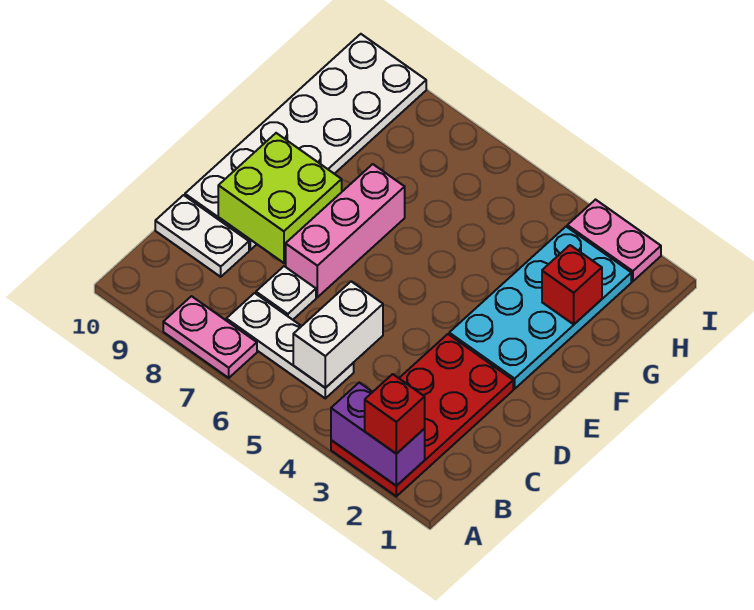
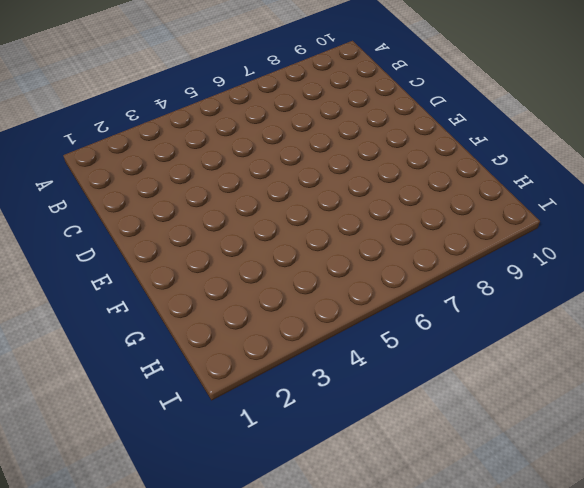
none -> red plate A2:D3 level 1
none -> pink plate A7:A8 level 1
none -> white plate B5:B7 level 1

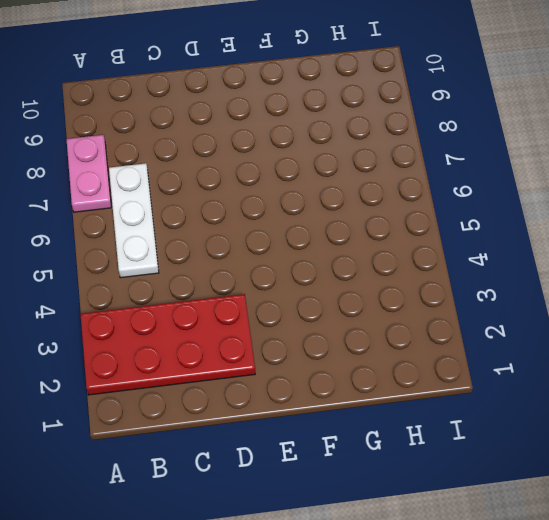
none -> white plate C7 level 1
none -> white plate C9:C10 level 1
none -> pink brick D7:F7 level 1

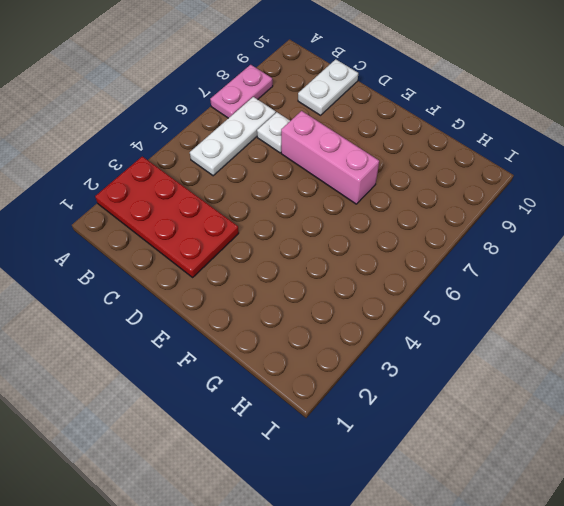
none -> white plate D9:I10 level 1
none -> cyan plate E2:H3 level 1
none -> pink plate I2:I3 level 1

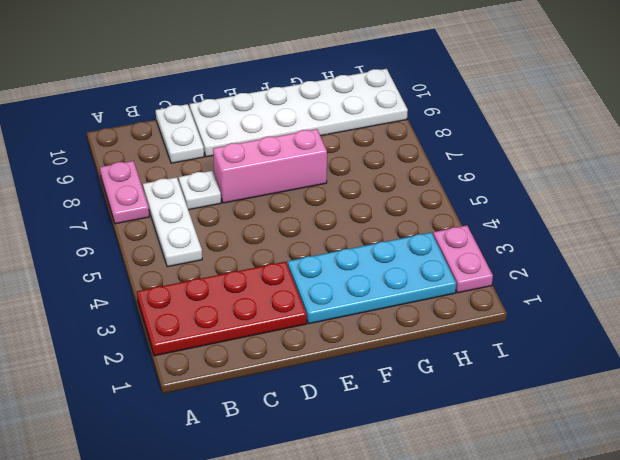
none -> purple brick A2:A3 level 2
none -> white brick B5:C5 level 2
none -> lime brick D8:E9 level 2

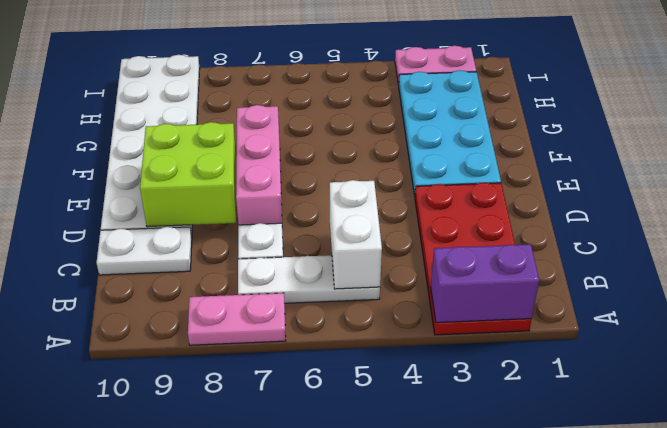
none -> red brick G2 level 2
none -> red brick A2 level 3

